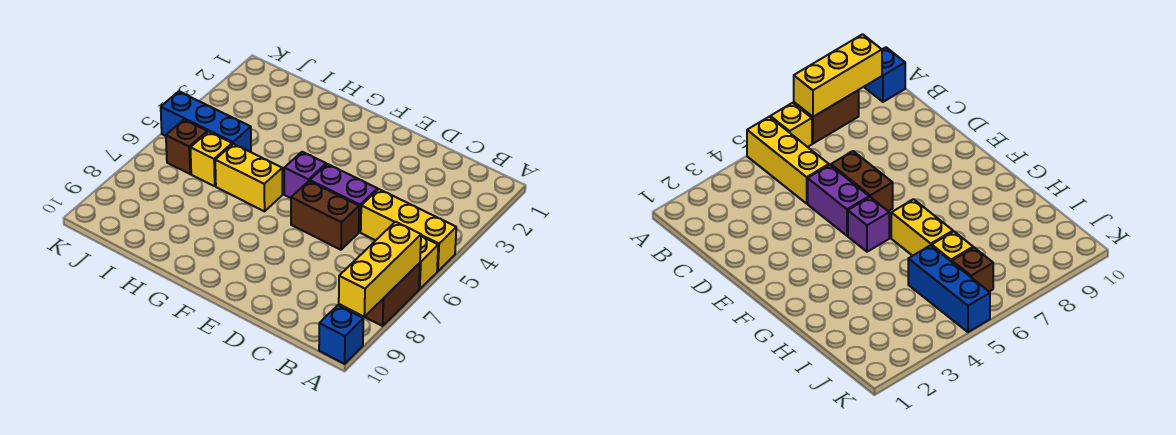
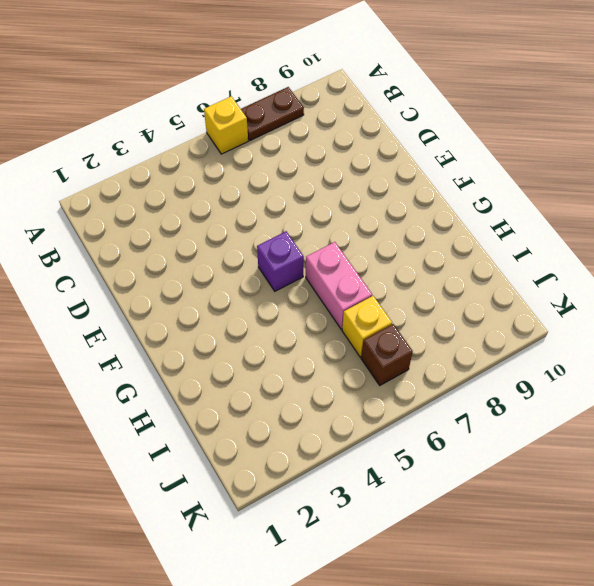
brown plate A7:A8 level 1 -> brown brick A7:A8 level 1
pink brick G6:H6 level 1 -> yellow brick G6:H6 level 1
none -> yellow brick A5:C5 level 1
none -> blue brick A10 level 1
none -> purple brick D5:E5 level 1

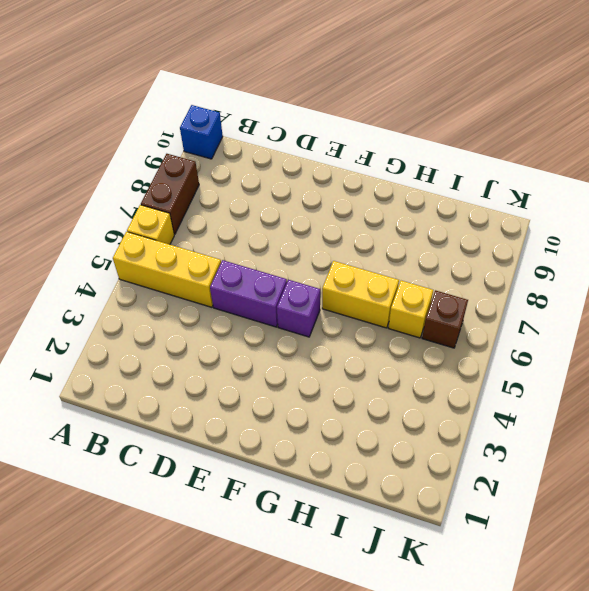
none -> brown brick D6:E6 level 1
none -> blue brick I5:K5 level 1
none -> yellow brick A7:A9 level 2

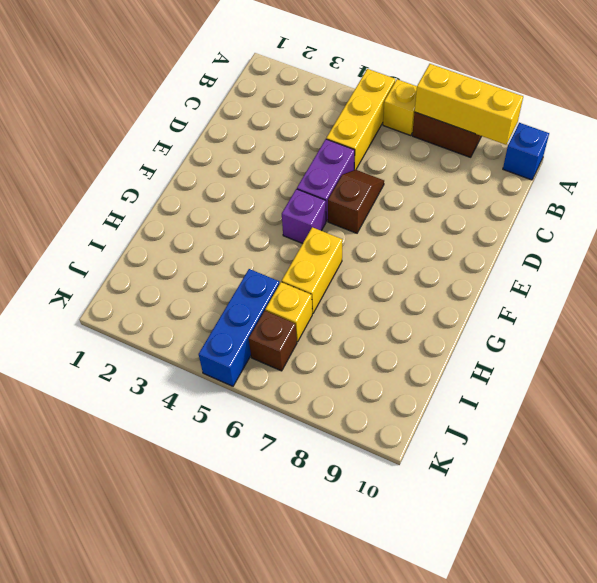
brown slope D6:E6 level 1 top E -> brown brick D6:E6 level 1

